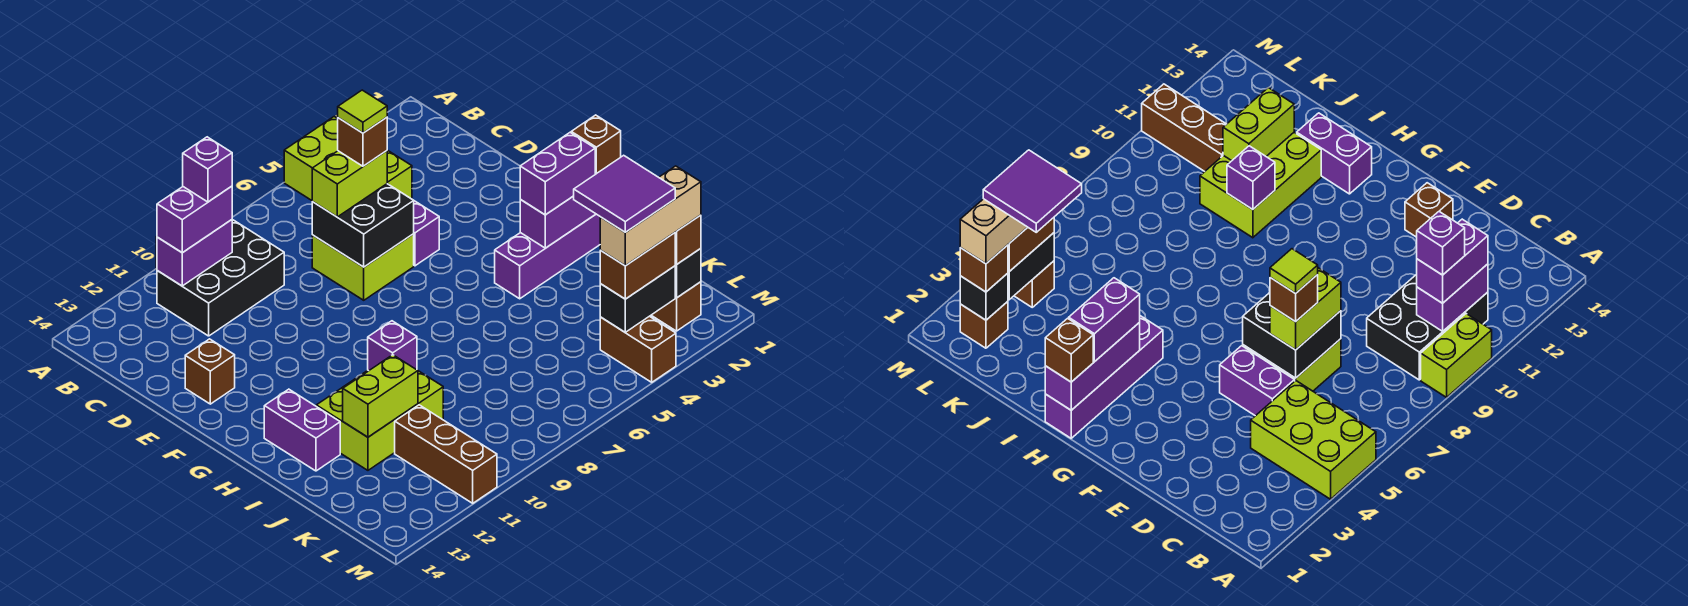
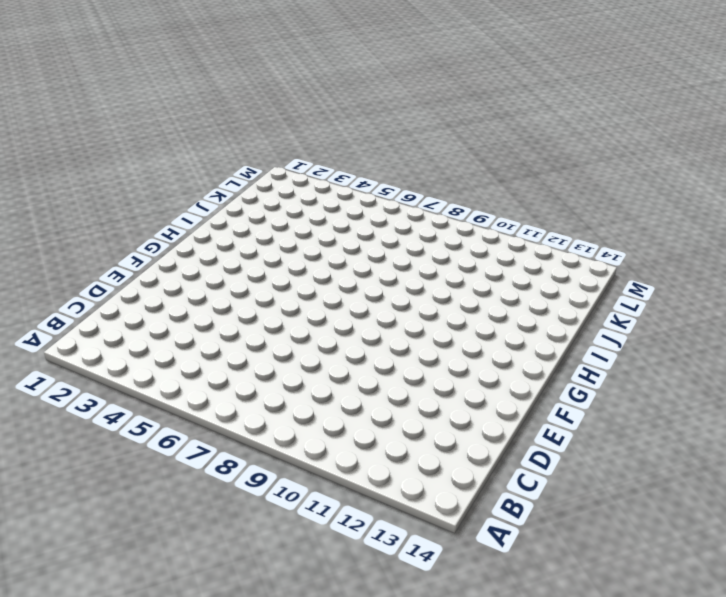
none -> lime brick A4:C5 level 1
none -> lime brick A9:A10 level 1
none -> black brick B9:C11 level 1
none -> purple brick D5:E5 level 1

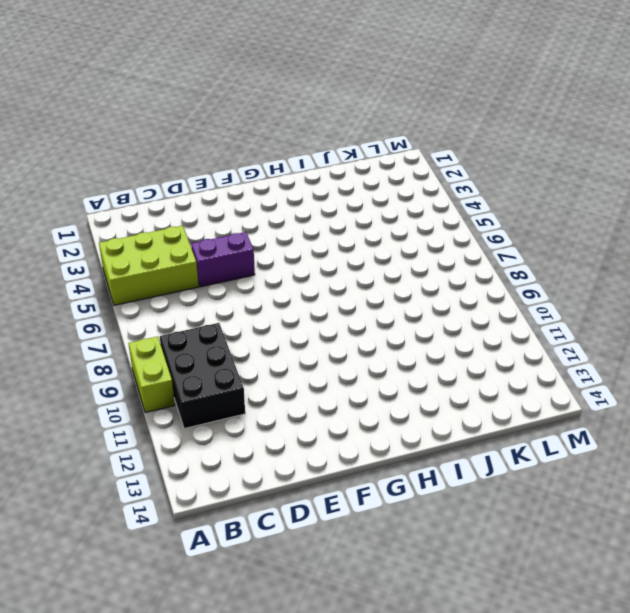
none -> lime brick D6:E7 level 1
none -> brown brick E13 level 1
none -> purple brick H1:H4 level 1
none -> purple brick H13:I13 level 1

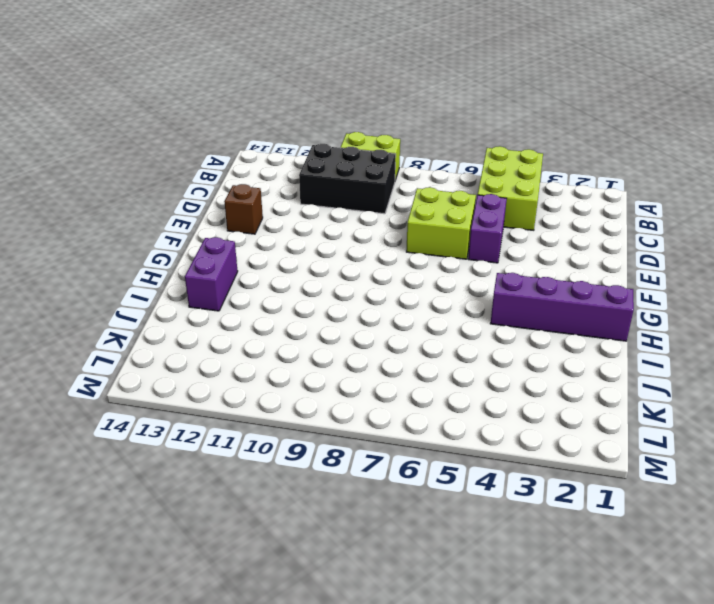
none -> lime brick I10:J12 level 1
none -> brown brick K11:M11 level 1
none -> brown brick L2 level 1
none -> brown brick L4:M4 level 1

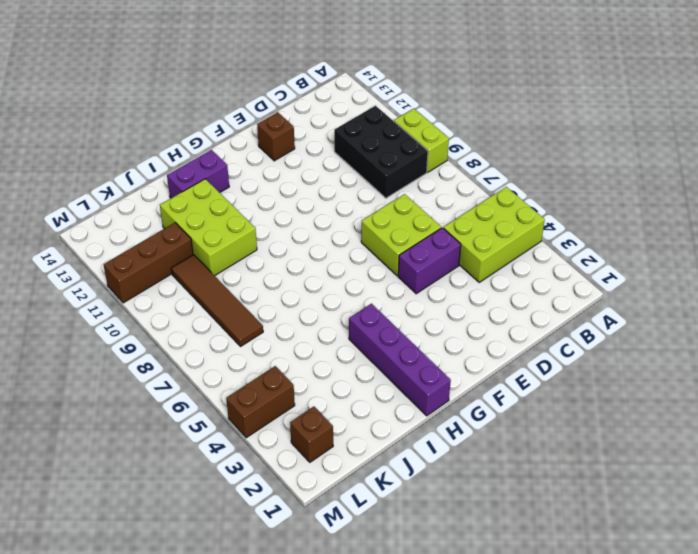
brown tile K7:K10 level 1 -> none
none -> purple brick B10:B11 level 2
none -> black brick D6:E7 level 2
none -> purple brick H1:H3 level 2
none -> purple brick I10 level 2

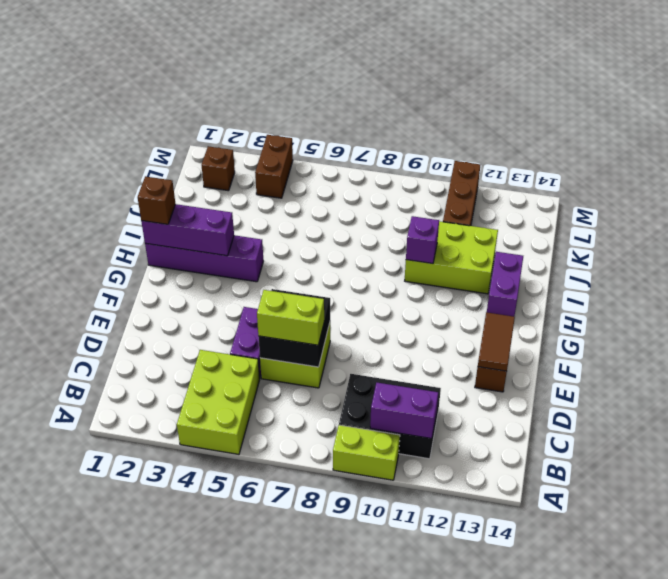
brown tile E13:F13 level 2 -> none
none -> lime brick J11:J12 level 2
none -> black brick L2 level 2
none -> black brick L3:L4 level 2
none -> purple brick B10:B11 level 3

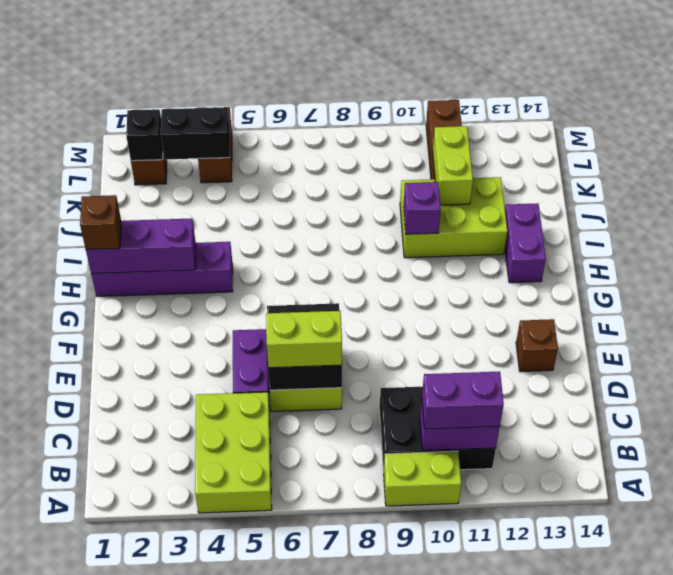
lime brick J11:K11 level 2 -> lime brick J11:J12 level 2
none -> purple brick H2:H3 level 3
none -> brown brick L2 level 3
none -> brown brick L3:L4 level 3
none -> purple brick B10 level 4

